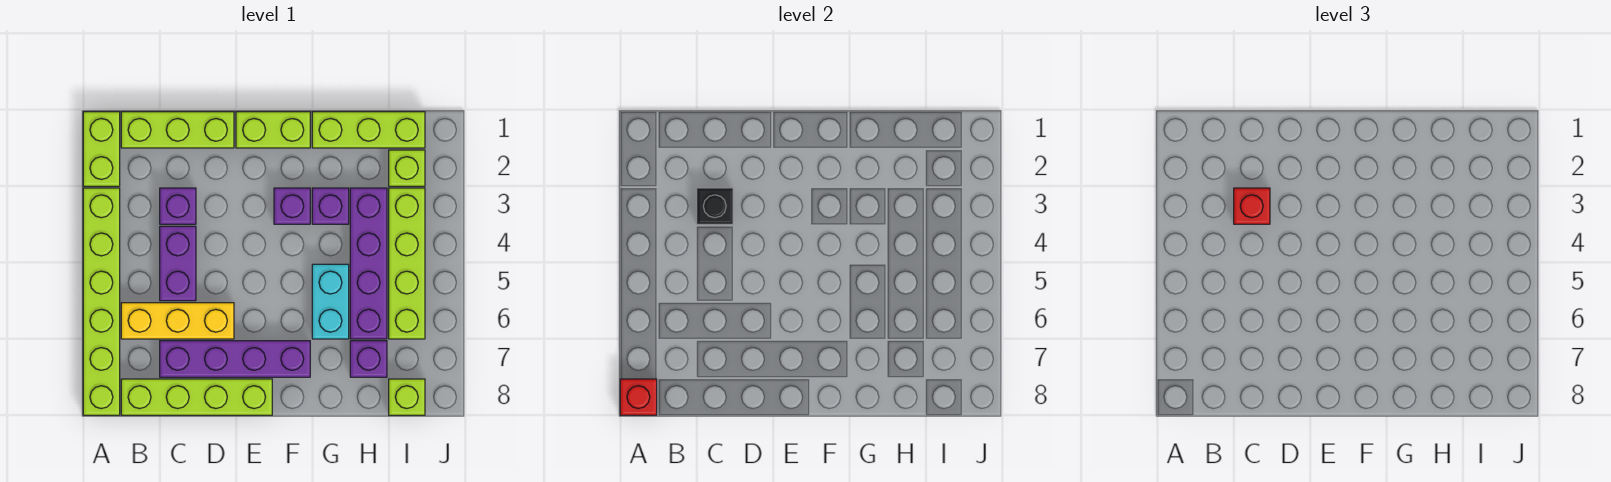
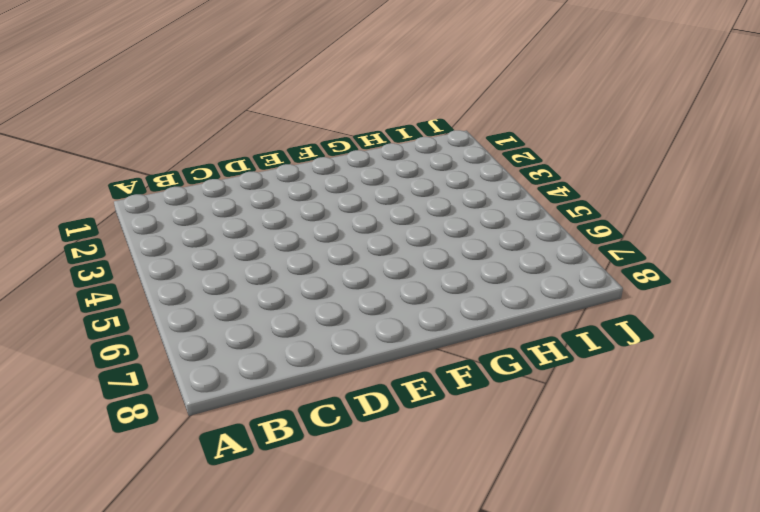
none -> lime brick A1:A2 level 1
none -> lime brick A3:A8 level 1
none -> lime brick B1:D1 level 1

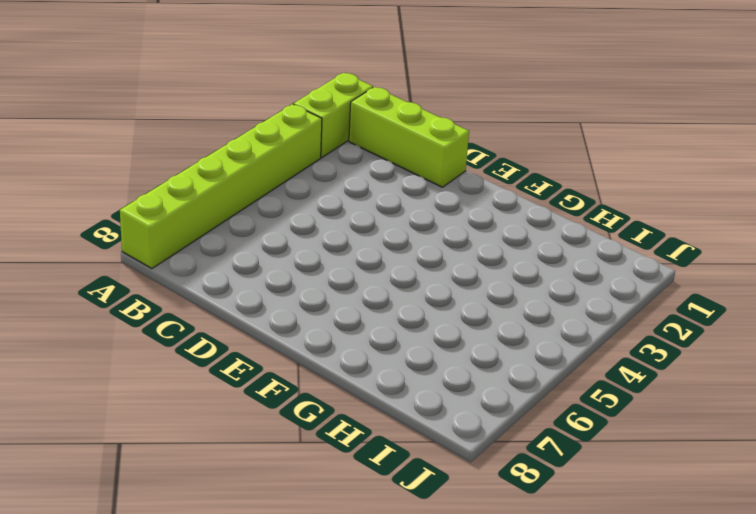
none -> yellow brick B6:D6 level 1
none -> lime brick B8:E8 level 1
none -> purple brick C3 level 1

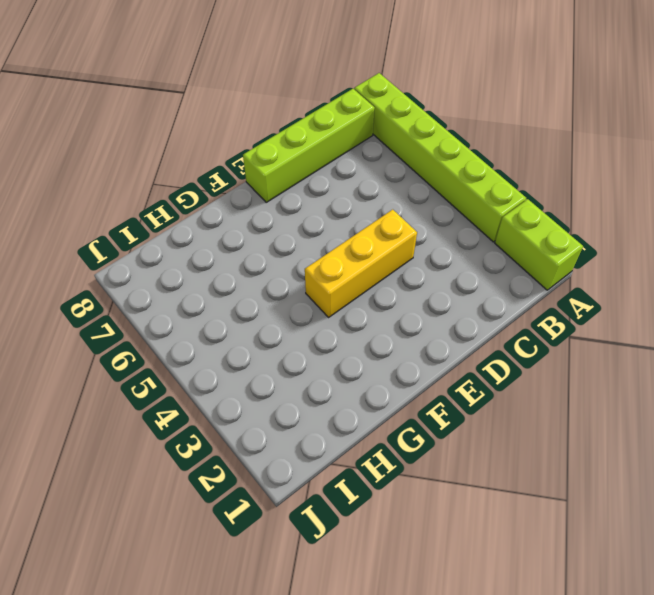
yellow brick D4:F4 level 1 -> yellow brick B6:D6 level 1
none -> lime brick B1:D1 level 1
none -> purple brick C3 level 1
none -> purple brick C4:C5 level 1

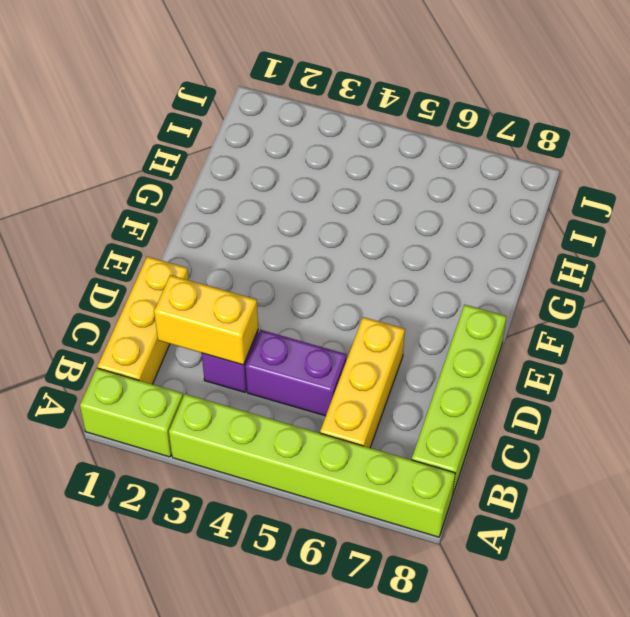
yellow brick B1:D1 level 1 -> lime brick B1:D1 level 1
yellow brick C2:C3 level 2 -> black brick C3 level 2
none -> purple brick C7:F7 level 1
none -> lime brick E1:F1 level 1
none -> purple brick F3 level 1

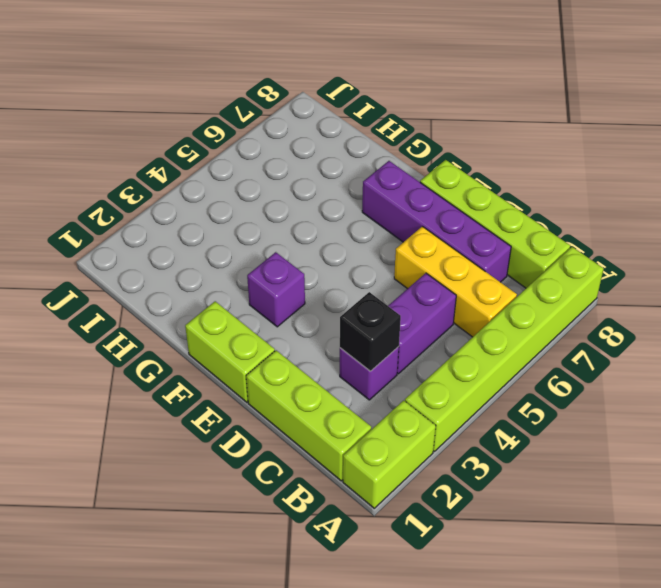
none -> lime brick G1:I1 level 1
none -> purple brick G3 level 1
none -> cyan brick G5:G6 level 1

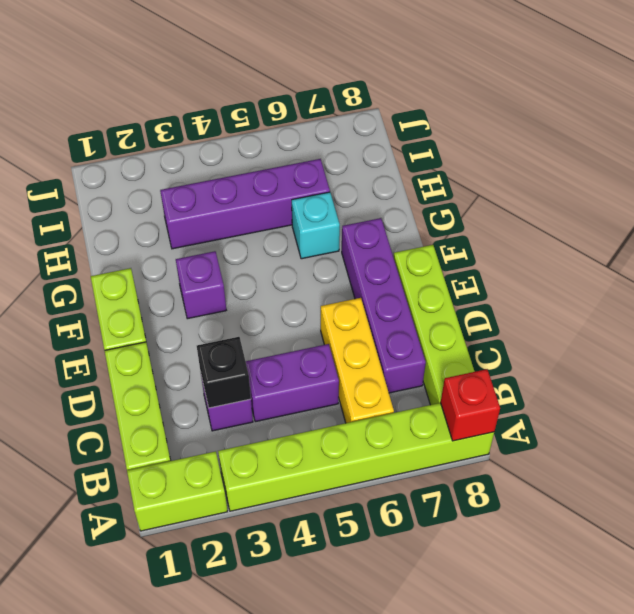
cyan brick G6 level 1 -> cyan brick G5:G6 level 1
none -> lime brick G1:I1 level 1
none -> purple brick G3 level 1
none -> purple brick H7 level 1

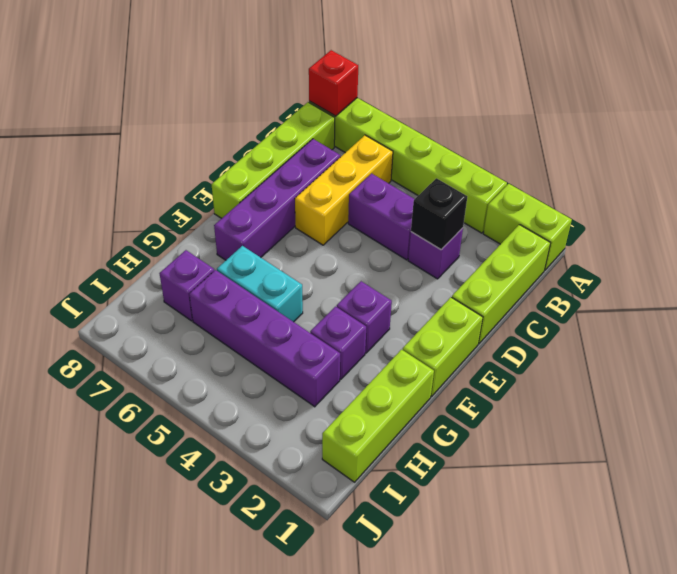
none -> lime brick I2 level 1
none -> lime brick I3:I6 level 1
none -> lime brick I8 level 1

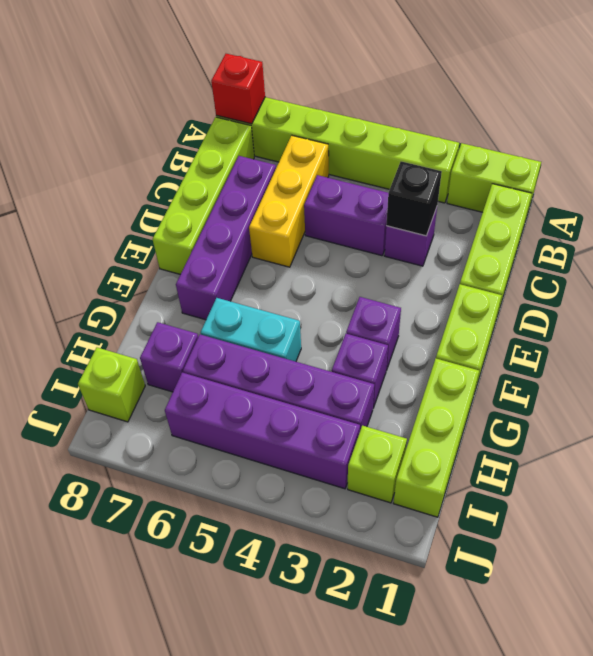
purple brick I3:I6 level 1 -> lime brick I3:I6 level 1
none -> red brick C3 level 3

